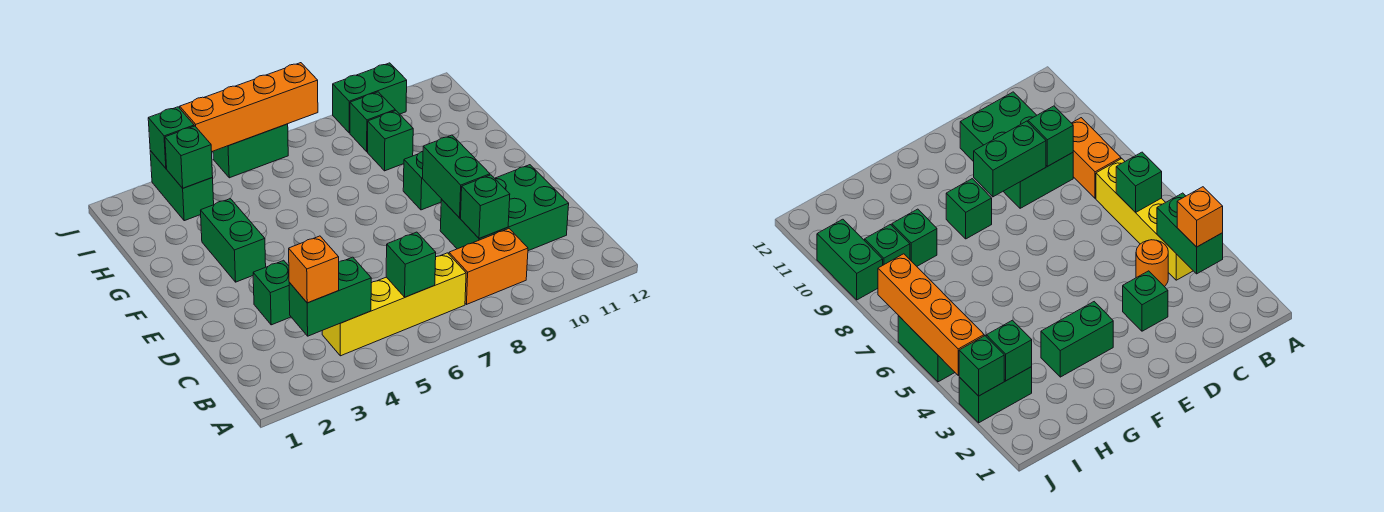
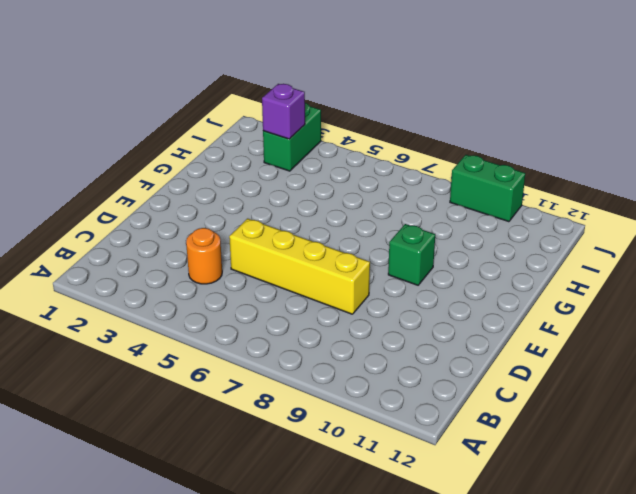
yellow brick D5:D8 level 1 -> yellow brick B4:B7 level 1
purple brick I3 level 2 -> green brick I3 level 2
none -> orange brick B8:B9 level 1
none -> green brick C9:D11 level 1
none -> green brick D3 level 1

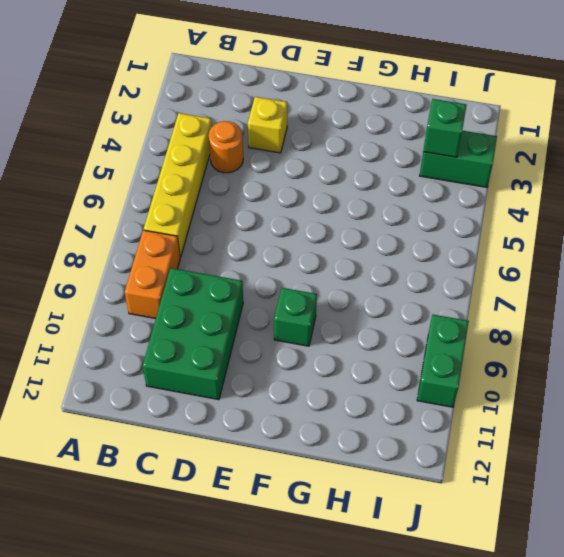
yellow brick D3 level 1 -> green brick D3 level 1
none -> green brick F3:G3 level 1
none -> green brick H9 level 1
none -> green brick I9 level 1

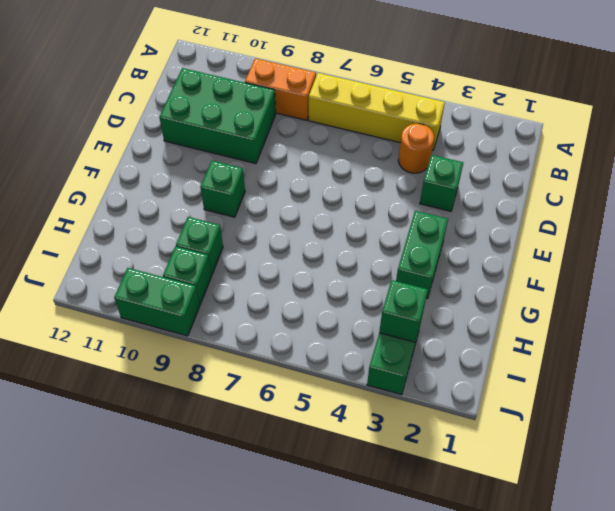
none -> green brick J5:J6 level 1
none -> green brick B3:B4 level 2
none -> green brick B6 level 2

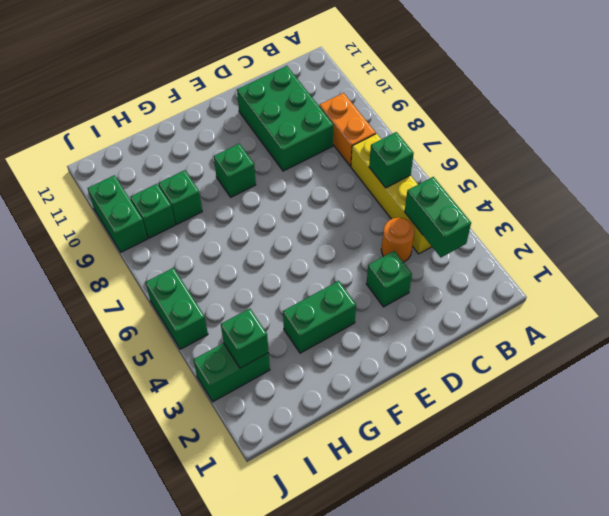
none -> green brick C9 level 2
none -> green brick D9:E9 level 2
none -> green brick J3 level 2

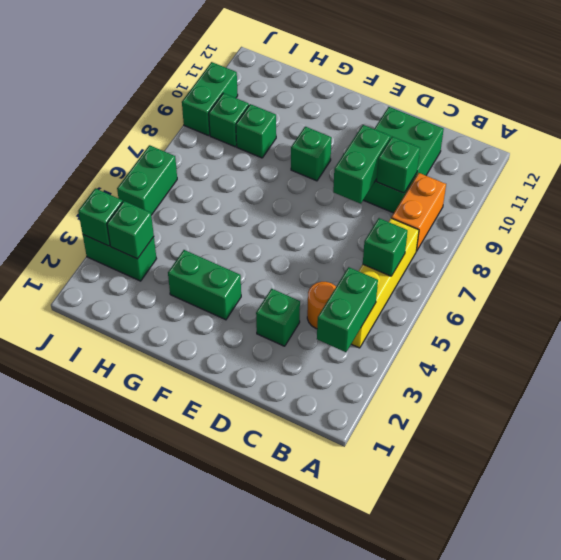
green brick D8:D9 level 2 -> green brick D9:E9 level 2
none -> orange brick J4:J7 level 2
none -> orange brick B3 level 3

